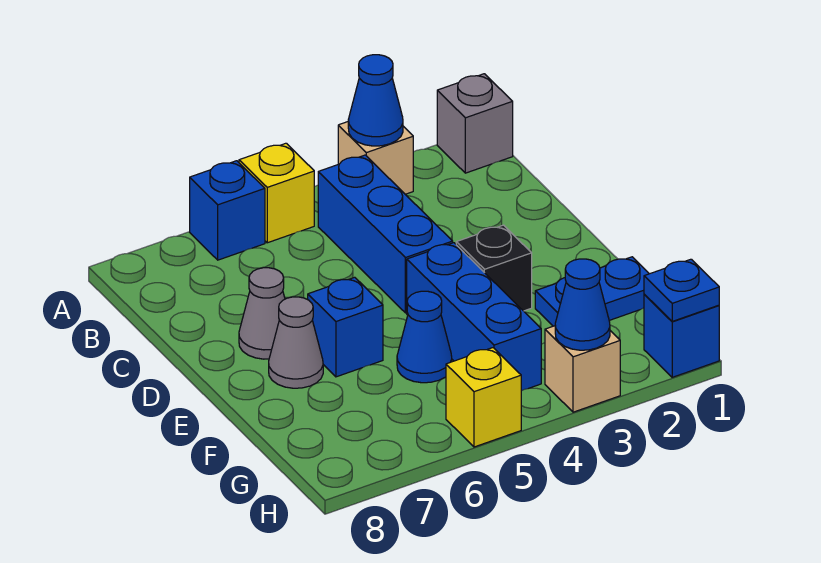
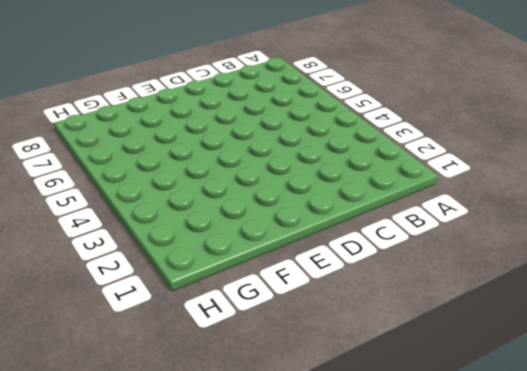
none -> grey brick A1 level 1
none -> tan brick A3 level 1
none -> yellow brick A5 level 1

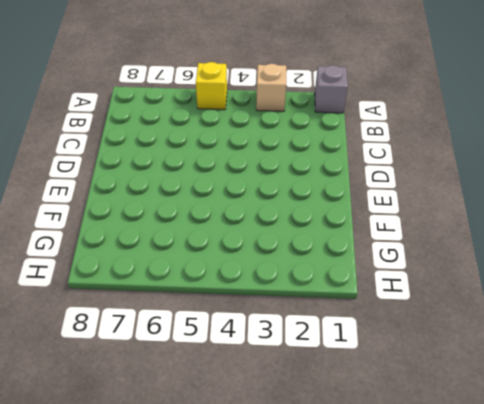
none -> blue brick A6 level 1
none -> blue brick B4:D4 level 1
none -> grey cone D7 level 1

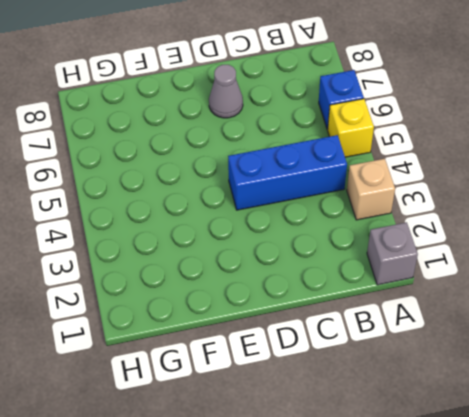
none -> black brick E3 level 1
none -> blue brick E4:G4 level 1
none -> blue brick E6 level 1

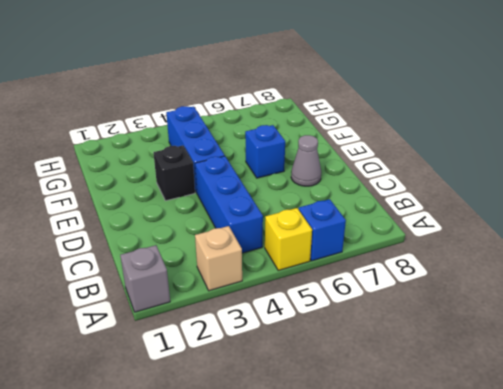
none -> grey cone E7 level 1
none -> blue plate F1:F2 level 1
none -> blue cone F5 level 1

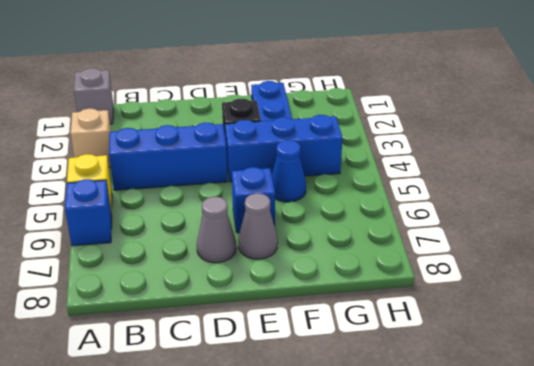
none -> blue brick H1 level 1
none -> tan brick H3 level 1
none -> yellow brick H5 level 1

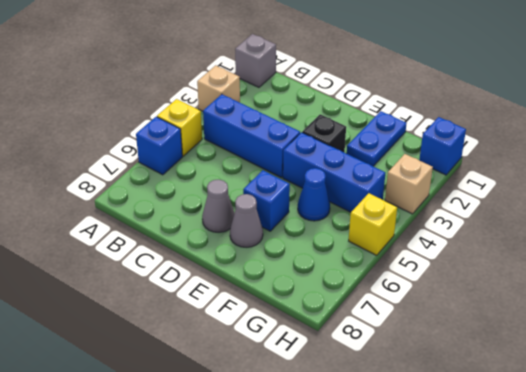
none -> blue cone A3 level 2
none -> blue plate H1 level 2
none -> blue cone H3 level 2

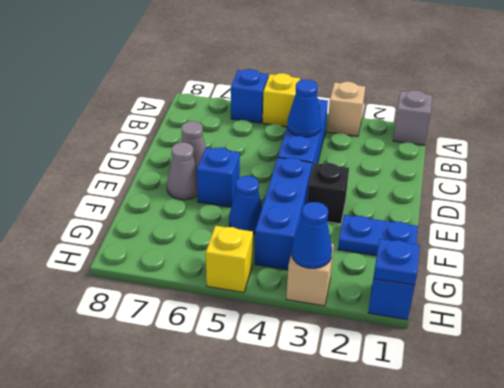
blue cone C4 level 2 -> blue cone A3 level 2

